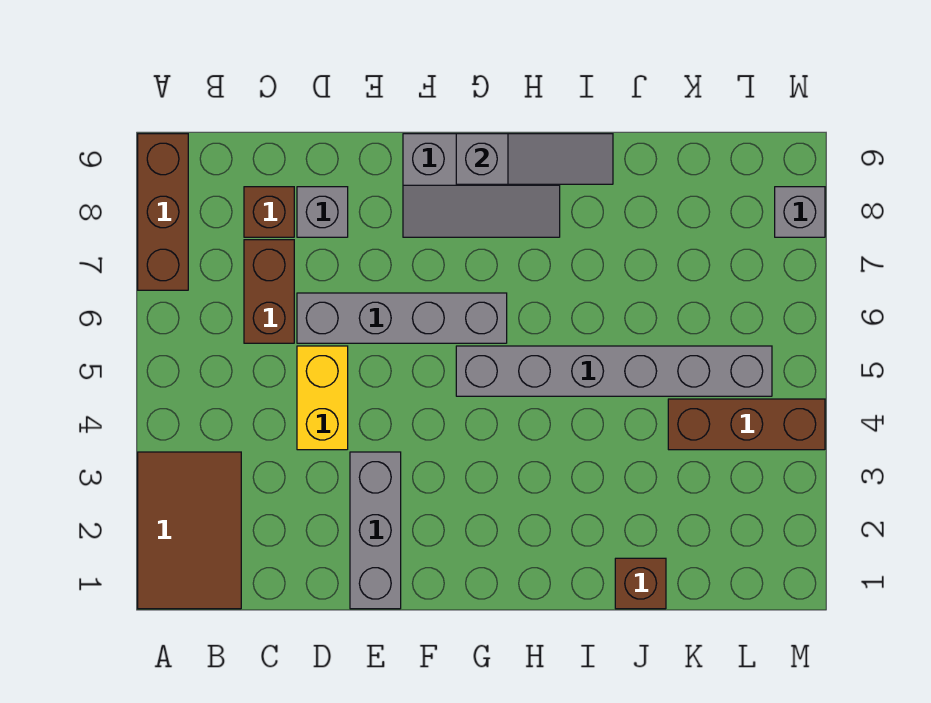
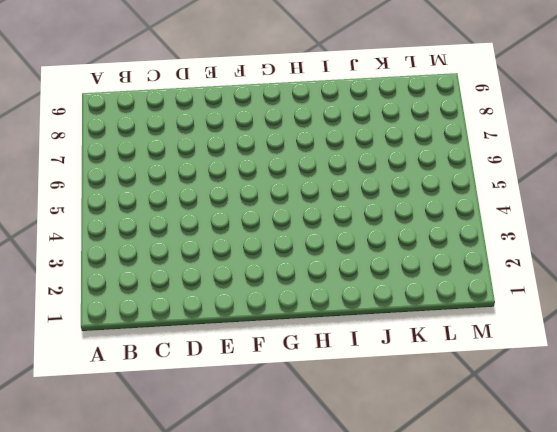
none -> brown tile A1:B3 level 1
none -> brown brick A7:A9 level 1
none -> brown brick C6:C7 level 1

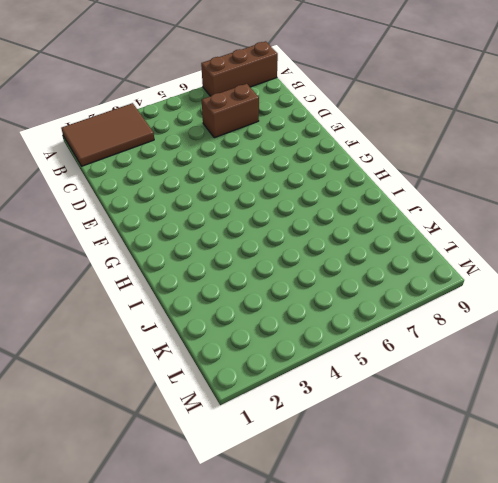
none -> brown brick C8 level 1
none -> yellow brick D4:D5 level 1
none -> grey brick D6:G6 level 1

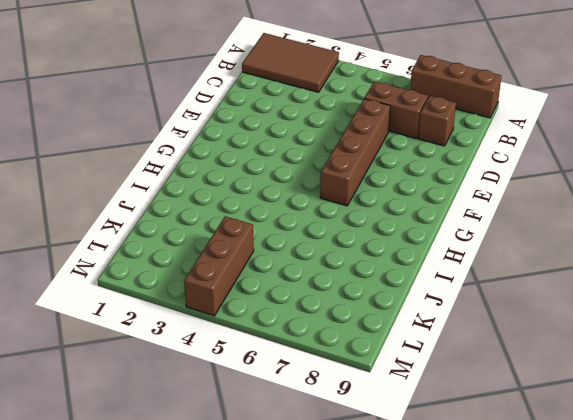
brown brick D6:G6 level 1 -> grey brick D6:G6 level 1
none -> yellow brick D4:D5 level 1
none -> grey brick D8 level 1
none -> grey brick E1:E3 level 1

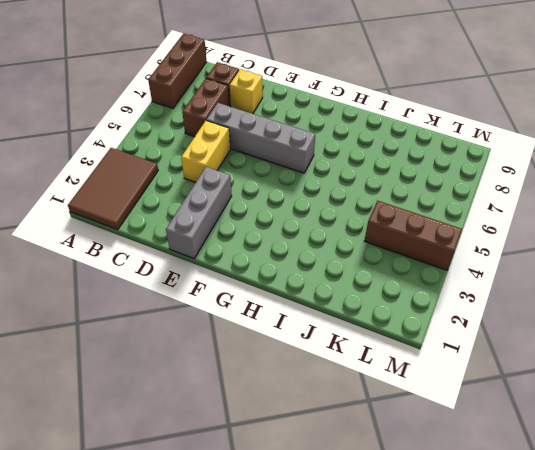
yellow brick D8 level 1 -> grey brick D8 level 1
none -> grey slope F8:H9 level 1 top 9
none -> grey brick G5:L5 level 1
none -> brown brick J1 level 1

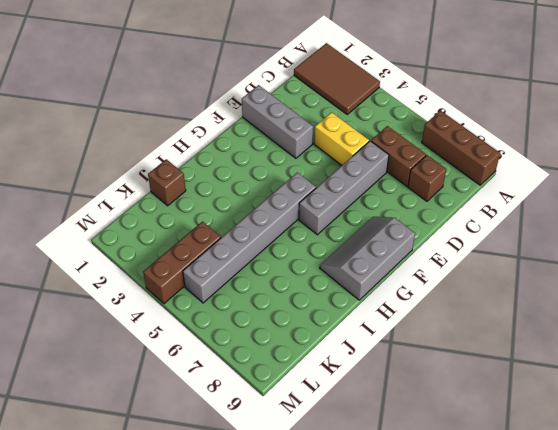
none -> grey brick D8 level 1
none -> grey brick M8 level 1
none -> grey slope G9:I9 level 2 top G

